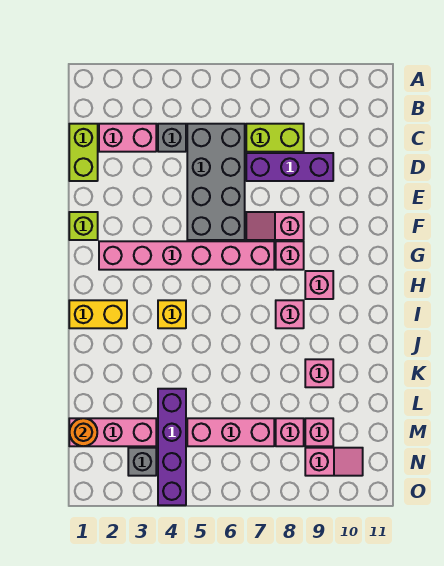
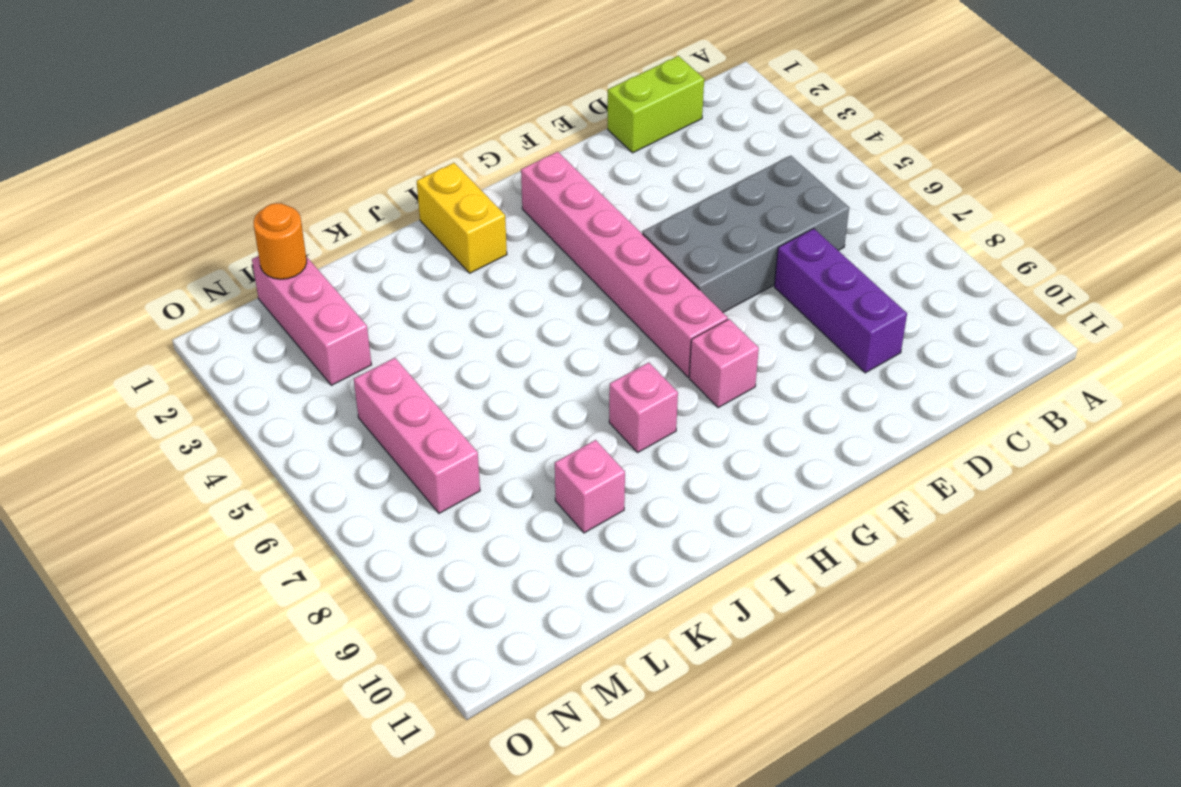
none -> pink brick C2:C3 level 1
none -> grey brick C4 level 1
none -> lime brick C7:C8 level 1

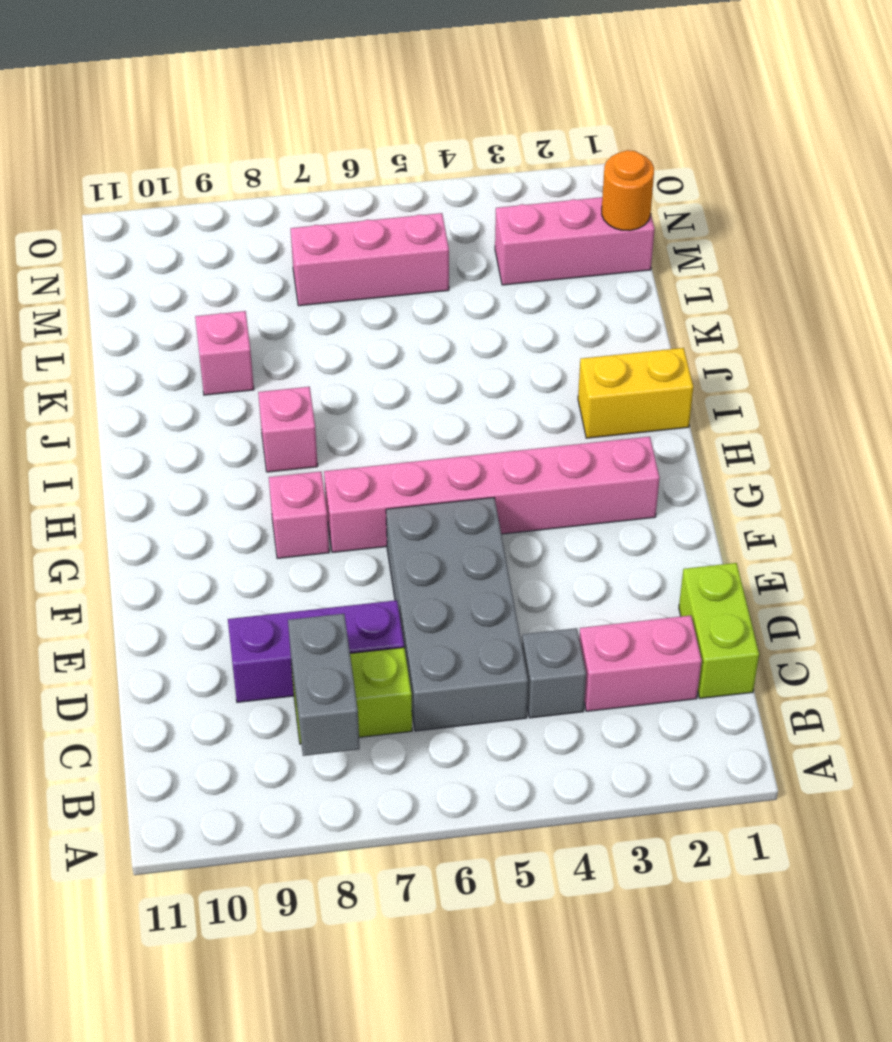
grey brick B8:C8 level 2 -> none
none -> lime brick F1 level 1
none -> pink slope F7:F8 level 1 top 8
none -> pink brick H9 level 1

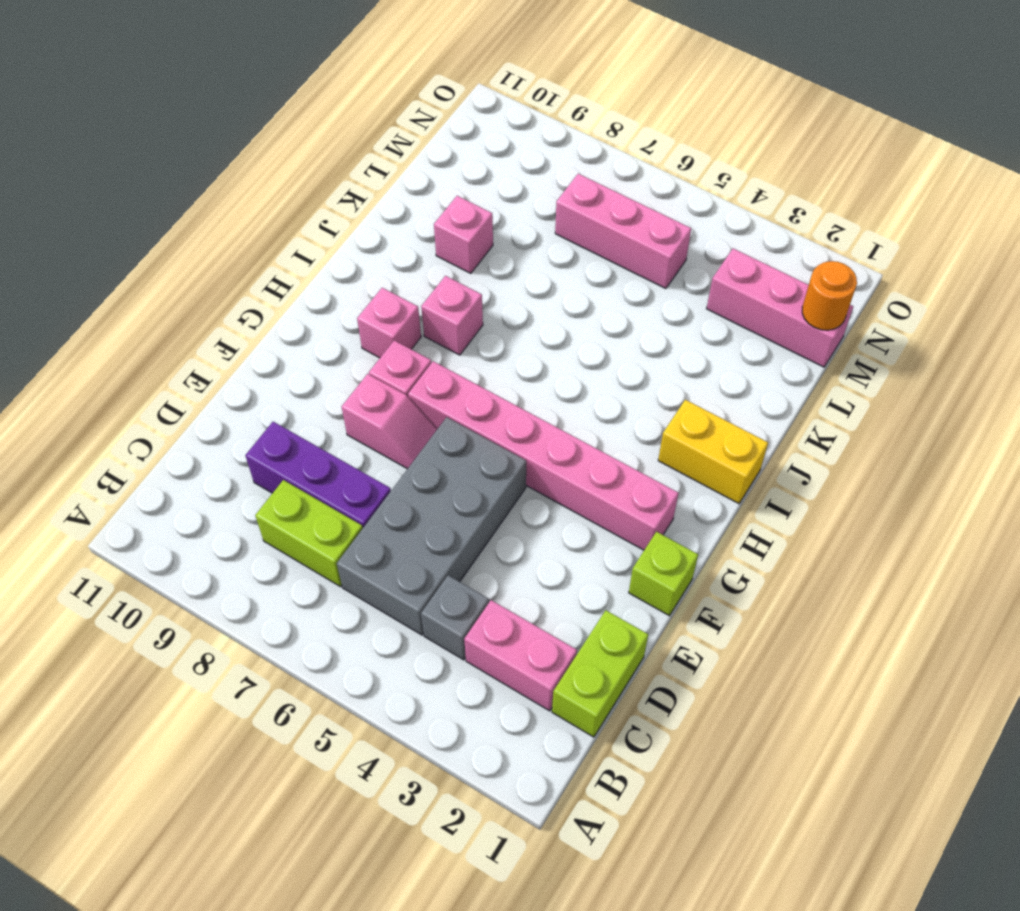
none -> yellow brick I4 level 1
none -> purple brick L4:O4 level 1
none -> pink brick M8 level 1

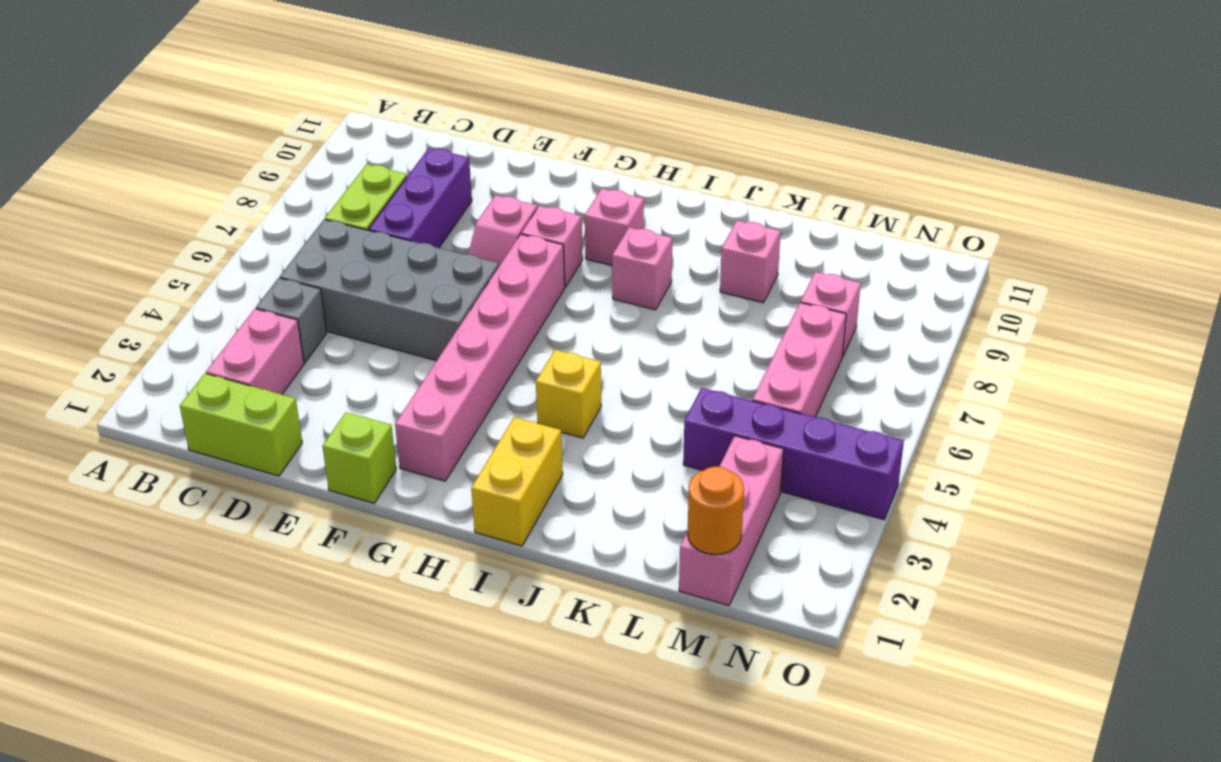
none -> pink brick M9 level 1
none -> grey brick N3 level 1
none -> pink slope N9:N10 level 1 top 9

